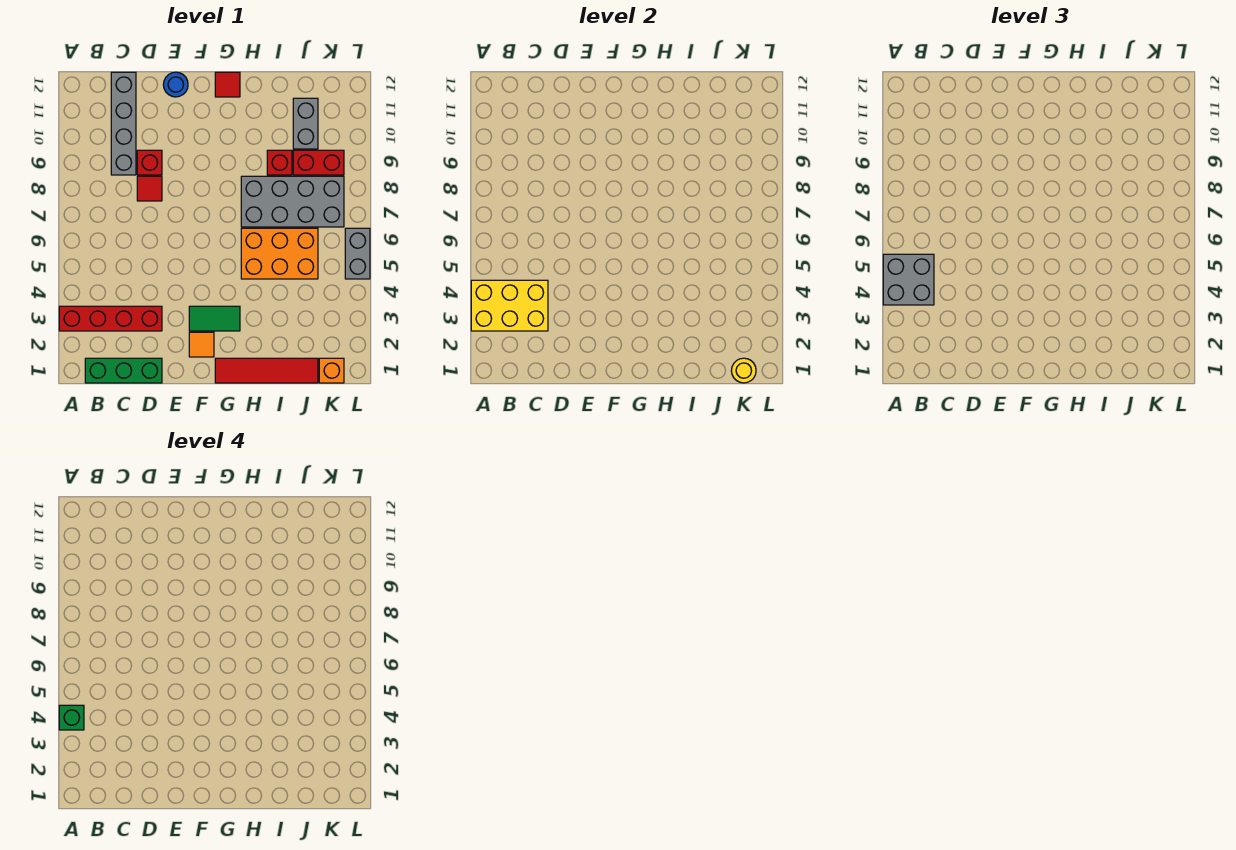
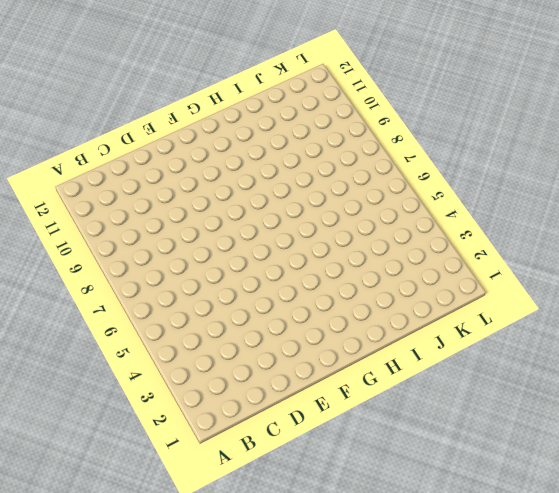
none -> red brick A3:D3 level 1
none -> green brick B1:D1 level 1
none -> grey brick C9:C12 level 1

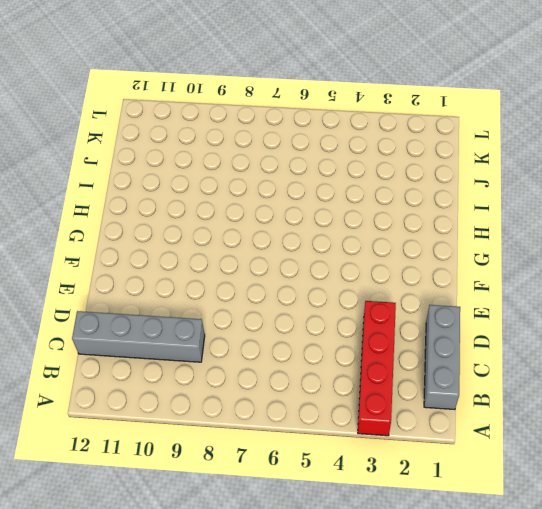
grey brick B1:D1 level 1 -> green brick B1:D1 level 1
none -> red tile D8 level 1
none -> red brick D9 level 1
none -> blue round brick E12 level 1

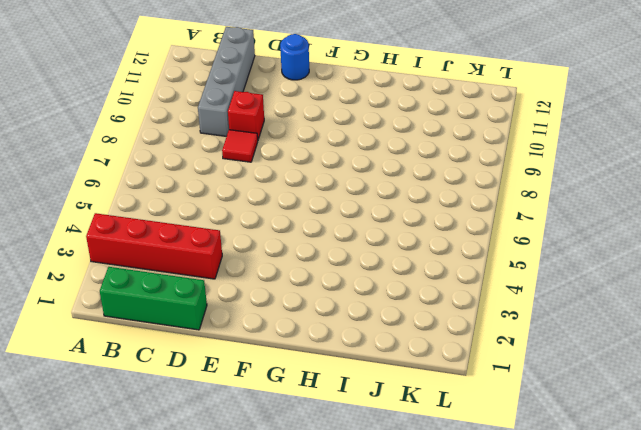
none -> orange tile F2 level 1
none -> green tile F3:G3 level 1
none -> red tile G1:J1 level 1

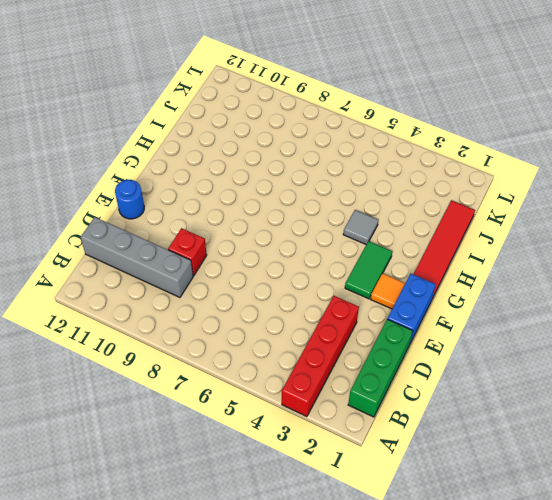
blue brick E1:F1 level 1 -> none
grey tile H4 level 1 -> none
none -> red tile D8 level 1
none -> red tile G12 level 1
none -> orange brick H5:J6 level 1

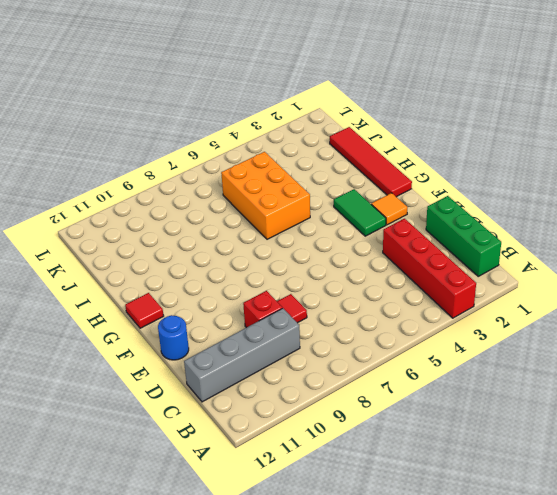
none -> grey brick H7:K8 level 1
none -> red brick I9 level 1
none -> red brick J9:K9 level 1

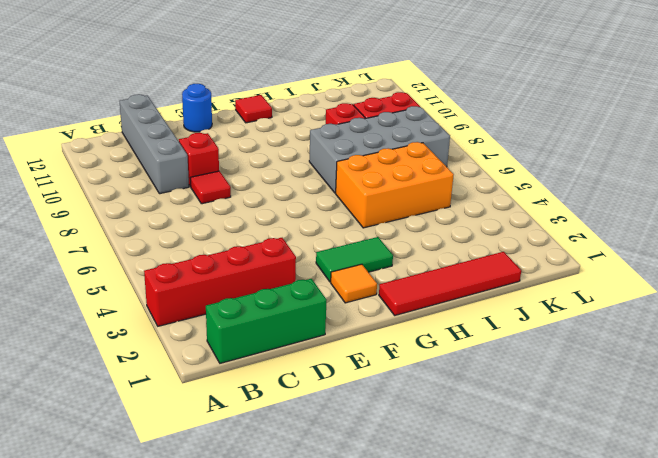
none -> grey brick J10:J11 level 1
none -> orange brick K1 level 1
none -> grey brick L5:L6 level 1

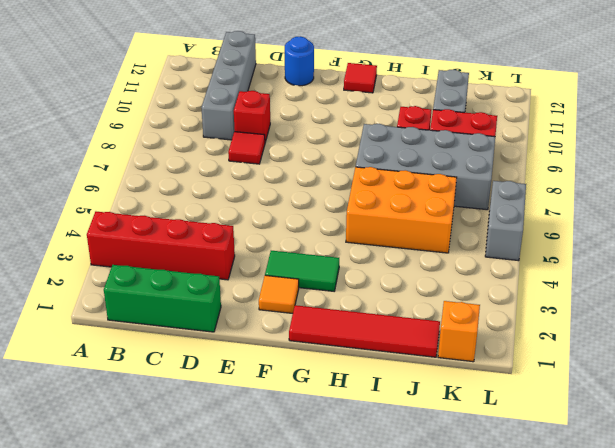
none -> yellow brick A3:C4 level 2
none -> yellow round brick K1 level 2
none -> grey brick A4:B5 level 3

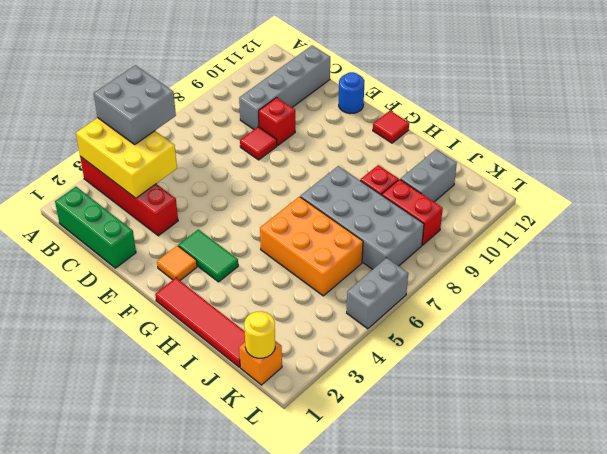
none -> green brick A4 level 4

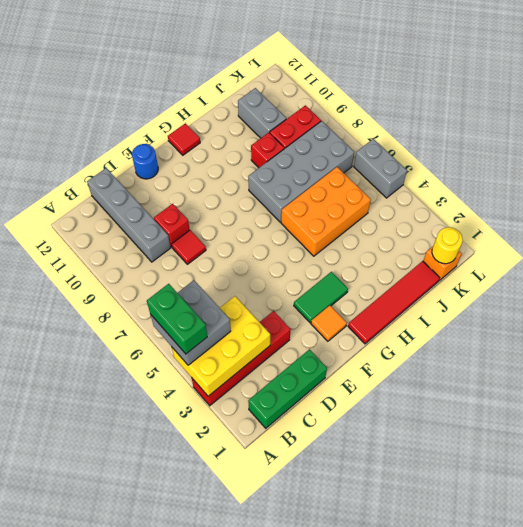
green brick A4:A5 level 4 -> green brick A4 level 4

